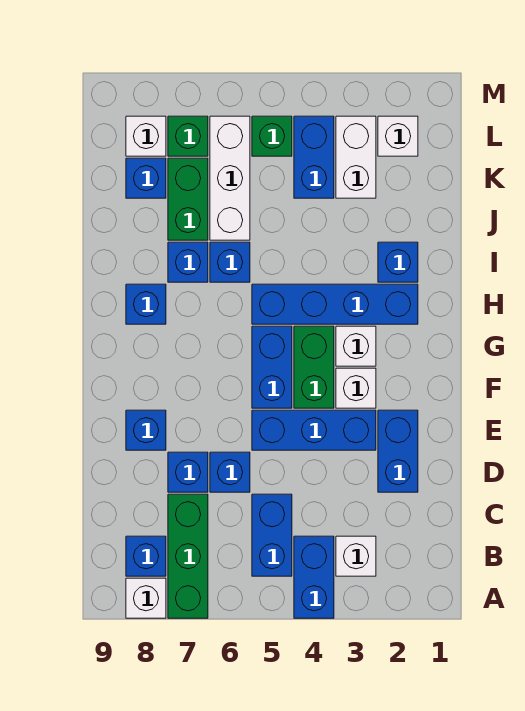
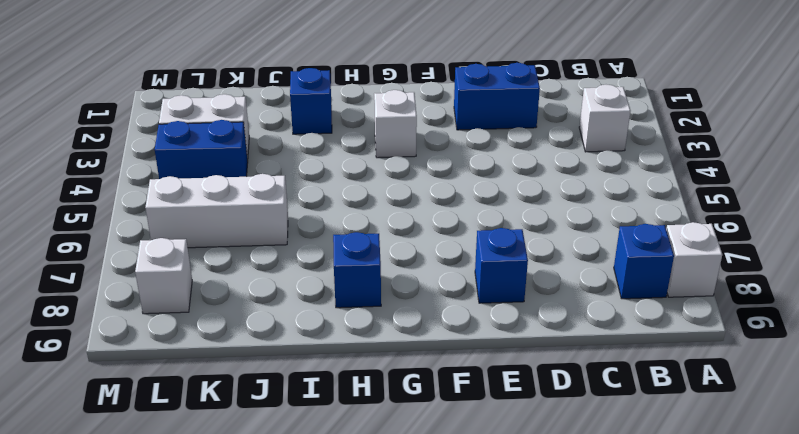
none -> blue brick A4:B4 level 1
none -> green brick A7:C7 level 1
none -> blue brick B5:C5 level 1

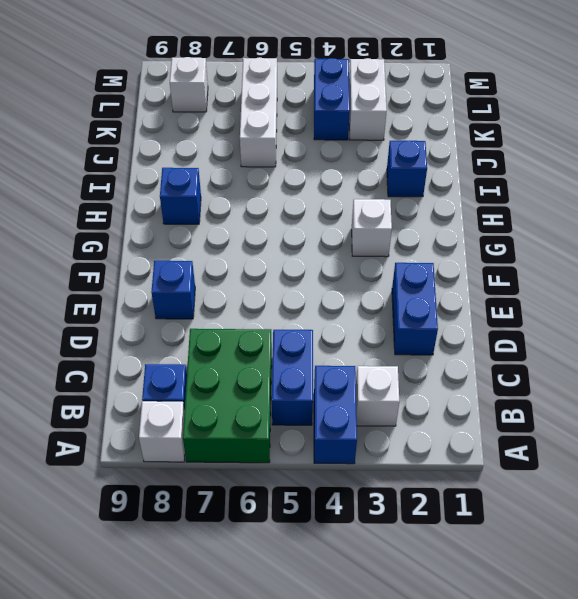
green brick A6:C7 level 1 -> green brick A7:C7 level 1
none -> blue brick D6 level 1
none -> blue brick D7 level 1
none -> blue brick E3:E5 level 1

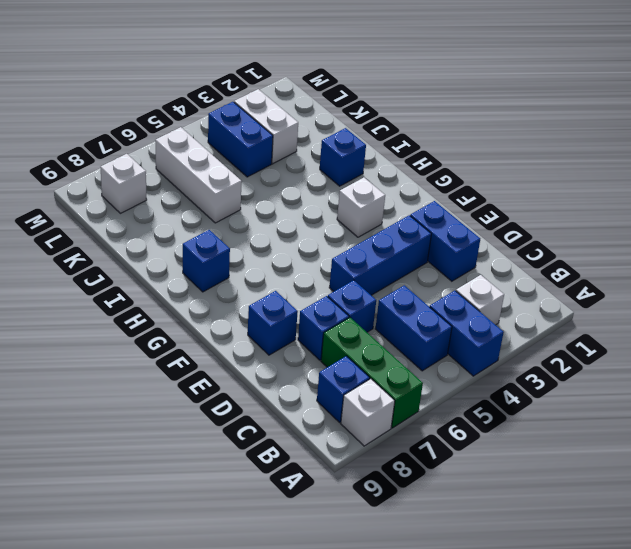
none -> white brick F3 level 1
none -> green brick F4:G4 level 1
none -> blue brick F5:G5 level 1

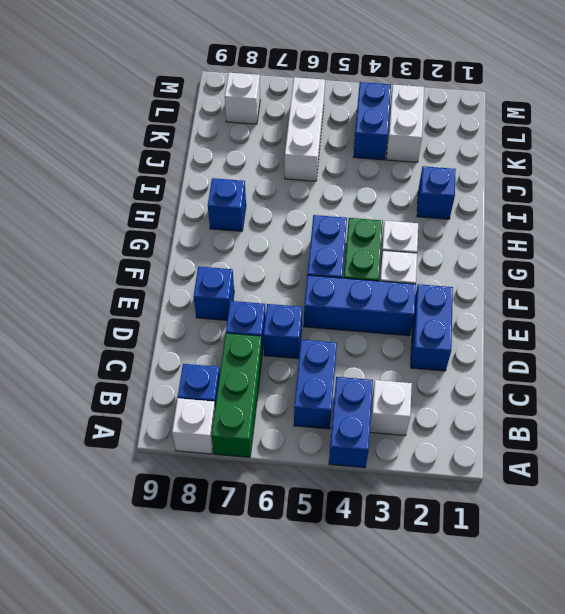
none -> blue brick H2:H5 level 1
none -> blue brick I6 level 1
none -> blue brick I7 level 1

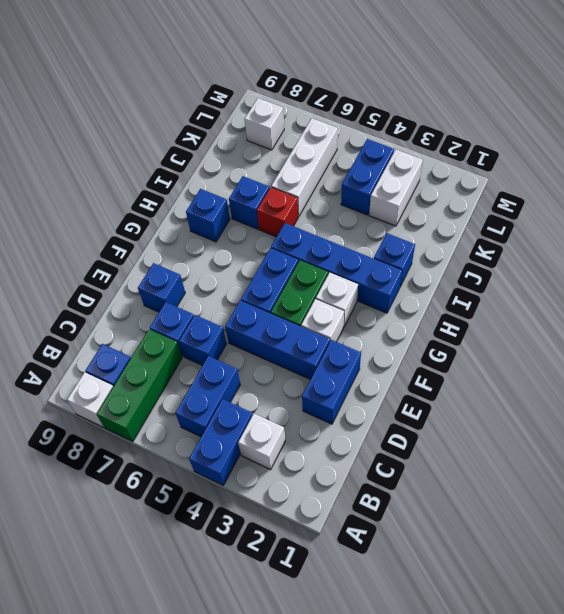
red brick I6 level 1 -> blue brick I6 level 1
none -> green brick J7:K7 level 1
none -> blue brick K8 level 1
none -> white brick L2 level 1

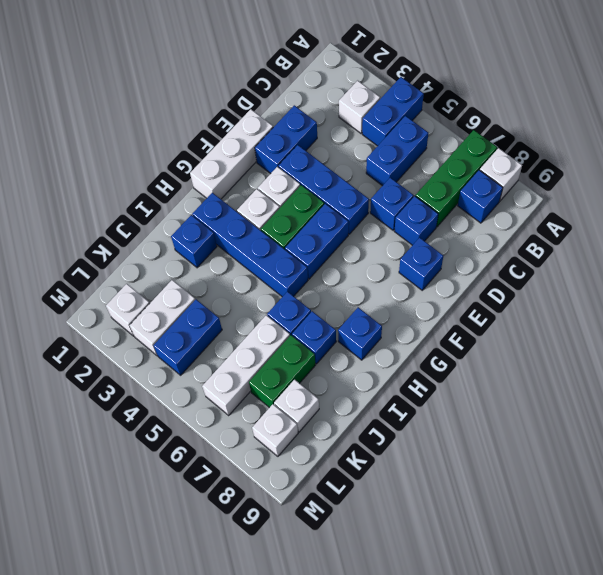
white brick E1:G1 level 1 -> none
white brick K8 level 1 -> blue brick K8 level 1
none -> green brick L5 level 1
none -> green brick L7 level 1

